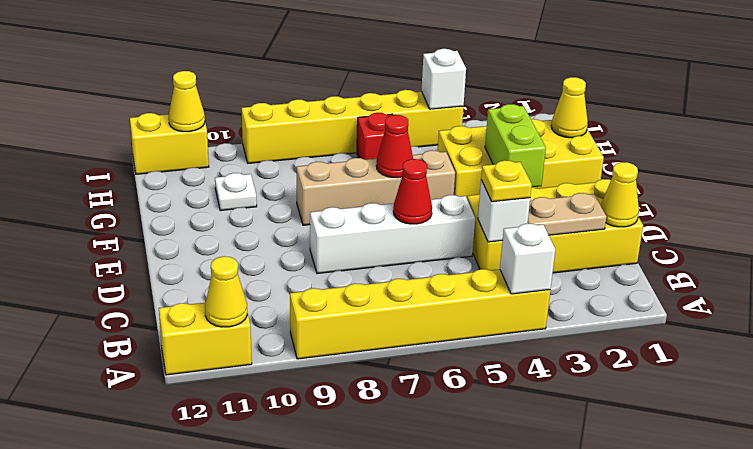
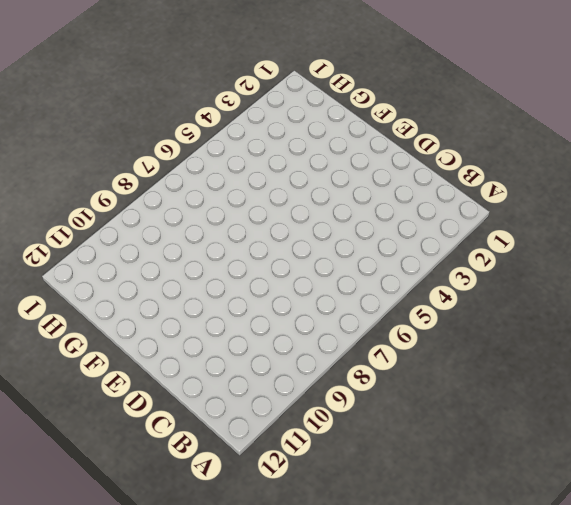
none -> yellow brick A4:A9 level 1
none -> yellow brick A11:A12 level 1
none -> yellow brick C1:D4 level 1

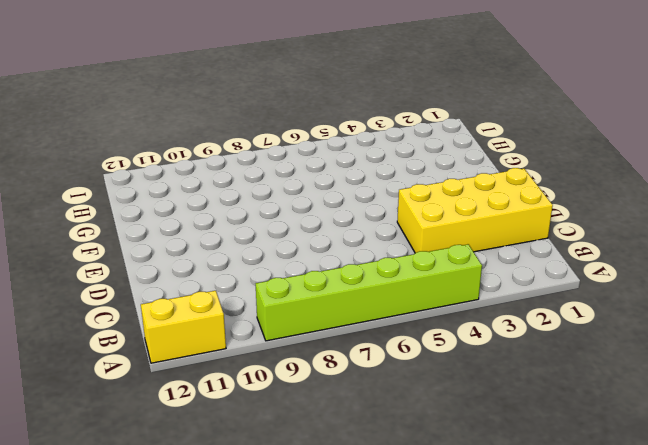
lime brick A4:A9 level 1 -> yellow brick A4:A9 level 1
none -> white brick D5:D8 level 1
none -> yellow brick F1:G4 level 1
none -> tan brick F5:F8 level 1

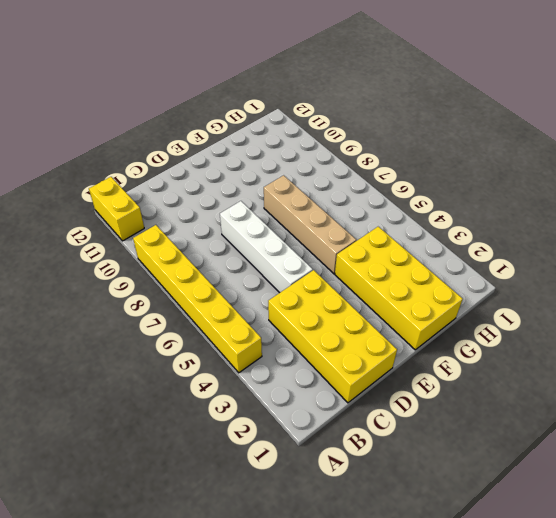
none -> white plate G10 level 1
none -> red brick H6 level 1
none -> yellow brick I4:I9 level 1

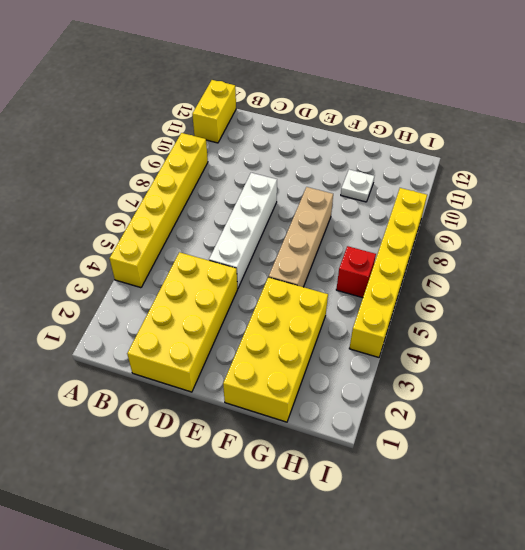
none -> yellow brick I11:I12 level 1
none -> white brick A4 level 2
none -> yellow cone A11 level 2

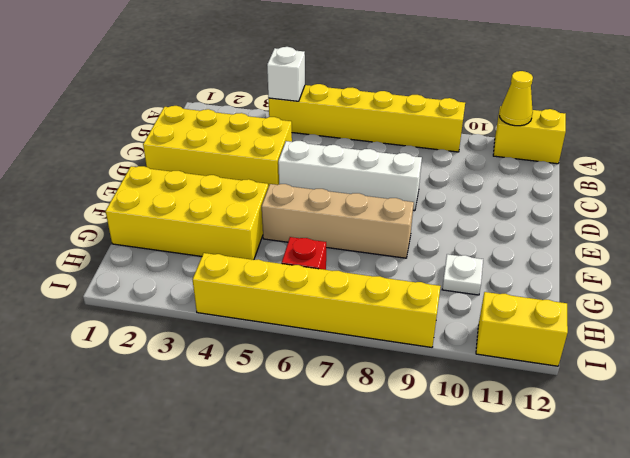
none -> yellow cone C1 level 2
none -> tan plate C2:C3 level 2
none -> white brick C4 level 2

